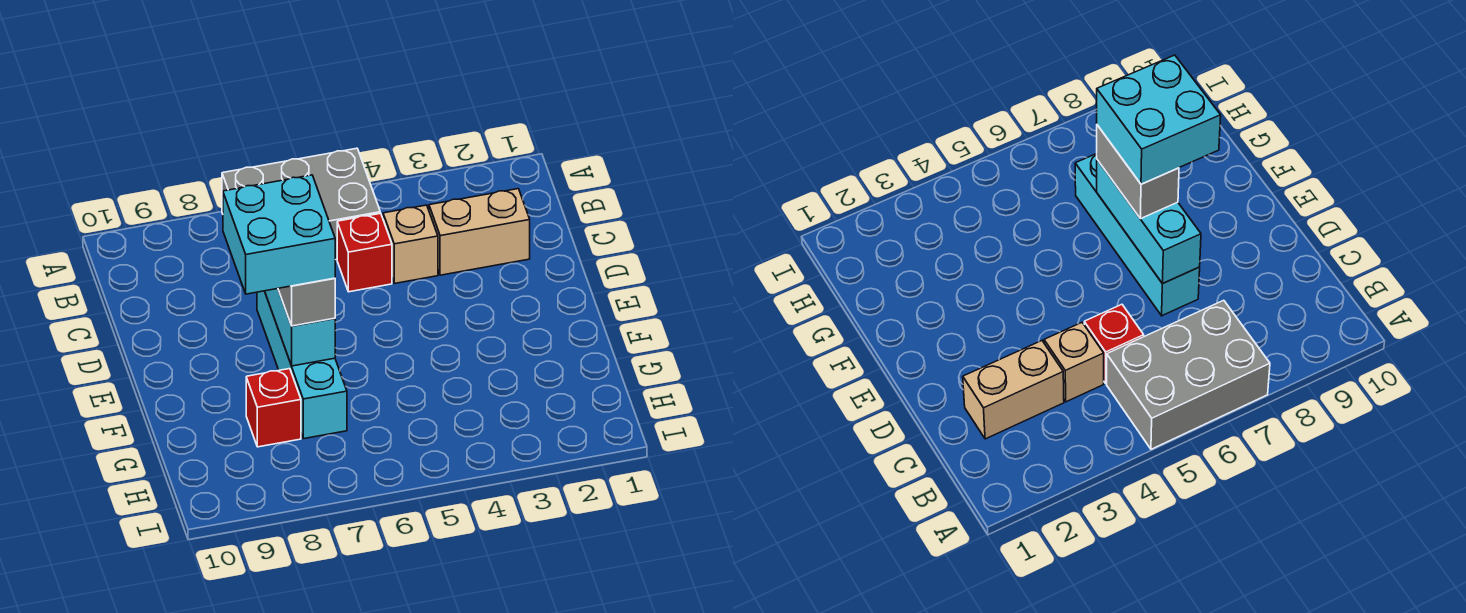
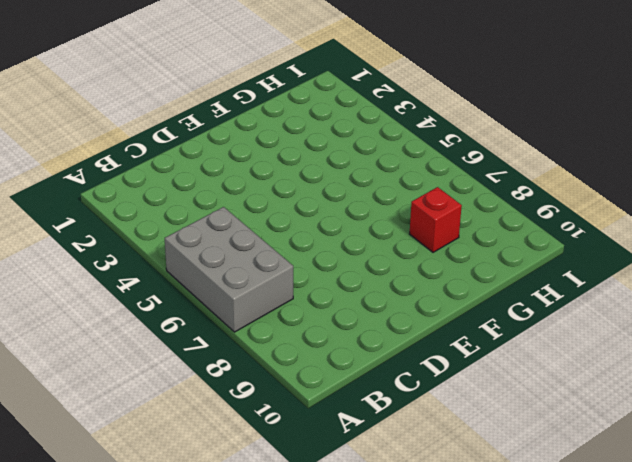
none -> tan brick C2:C3 level 1
none -> tan brick C4 level 1

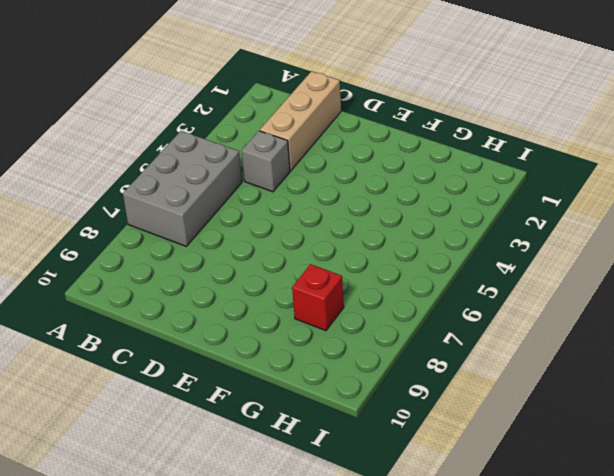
tan brick C1:C3 level 1 -> tan brick C2:C3 level 1
grey brick C4 level 1 -> tan brick C4 level 1
none -> red brick C5 level 1
none -> cyan brick D7:G7 level 1

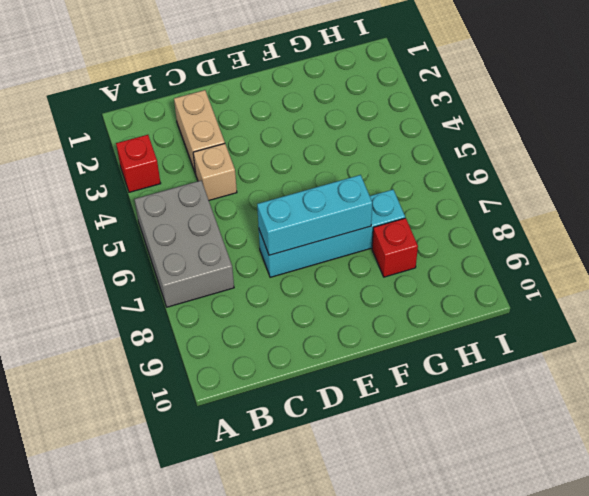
red brick A3 level 1 -> red brick C5 level 1
none -> grey brick E7:F7 level 3
none -> cyan brick E7:F8 level 4

